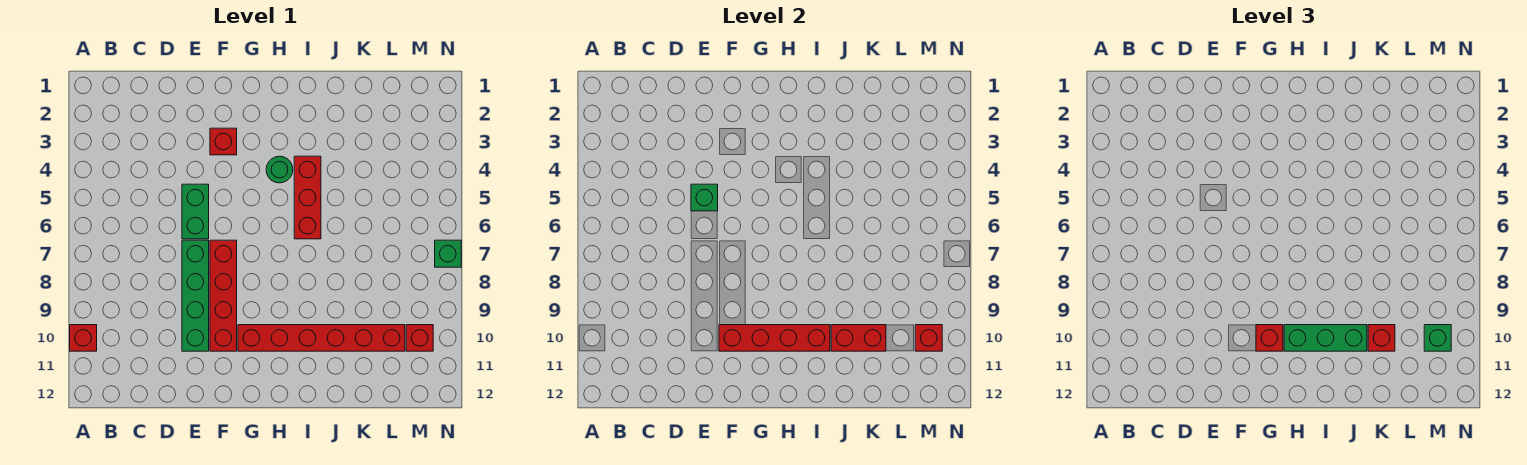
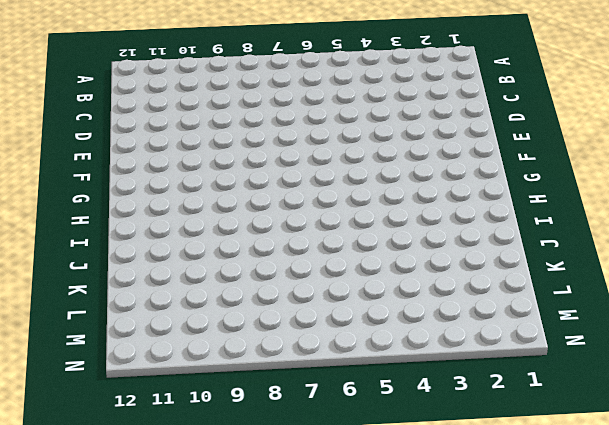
none -> red brick A10 level 1
none -> green brick E5:E6 level 1
none -> green brick E7:E10 level 1

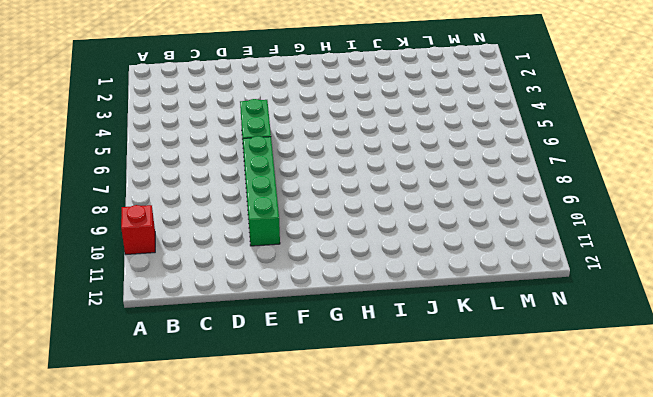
none -> red brick F3 level 1
none -> red brick F7:F10 level 1
none -> red brick G10:L10 level 1

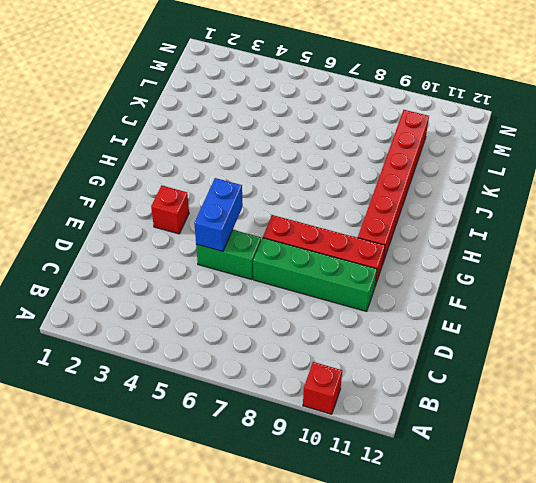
blue brick E5:F5 level 2 -> green brick E5 level 2
none -> green round brick H4 level 1
none -> red brick I4:I6 level 1
none -> red brick M10 level 1

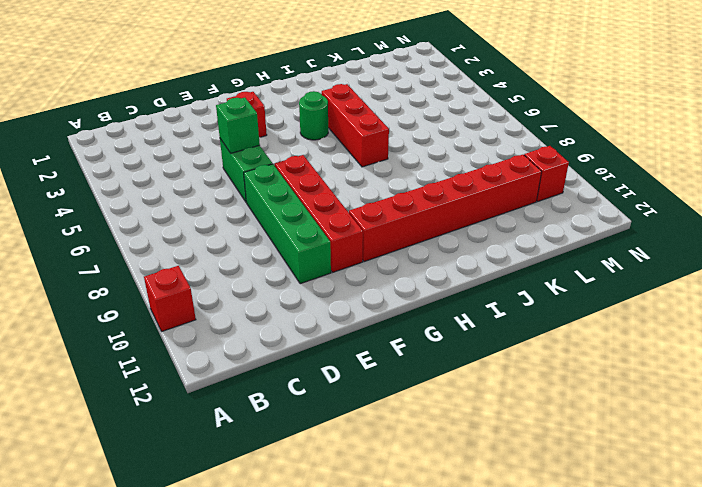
none -> green brick N7 level 1
none -> red brick F10:I10 level 2
none -> red brick J10:K10 level 2

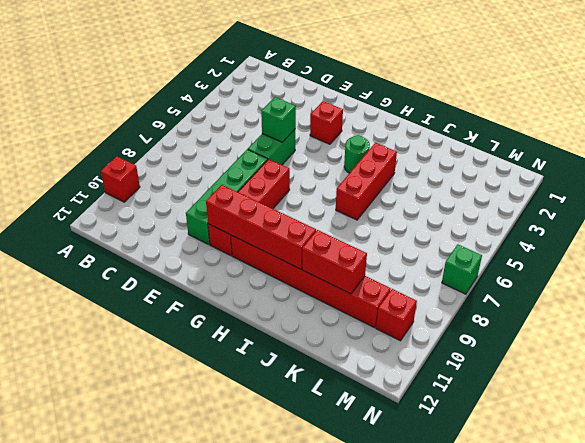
none -> red brick M10 level 2
none -> red brick G10 level 3
none -> green brick H10:J10 level 3

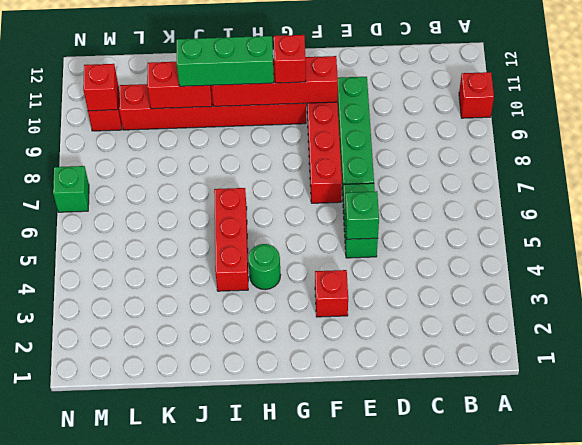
none -> red brick K10 level 3
none -> green brick M10 level 3

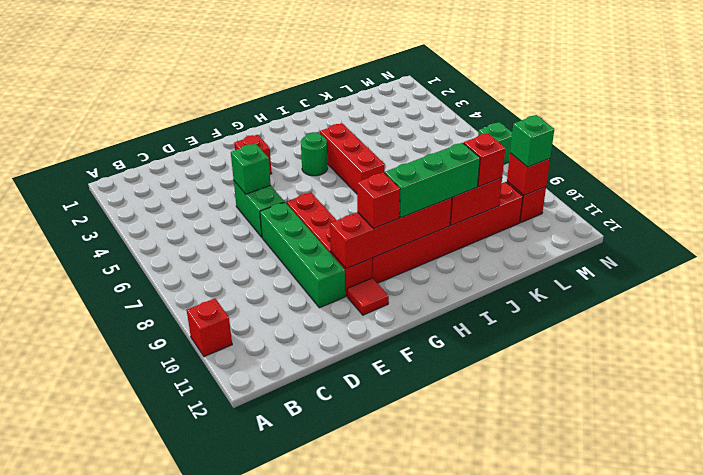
red tile F11 level 1 -> none

